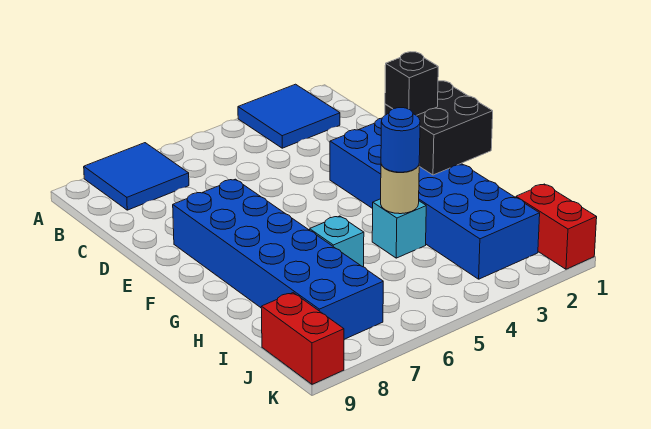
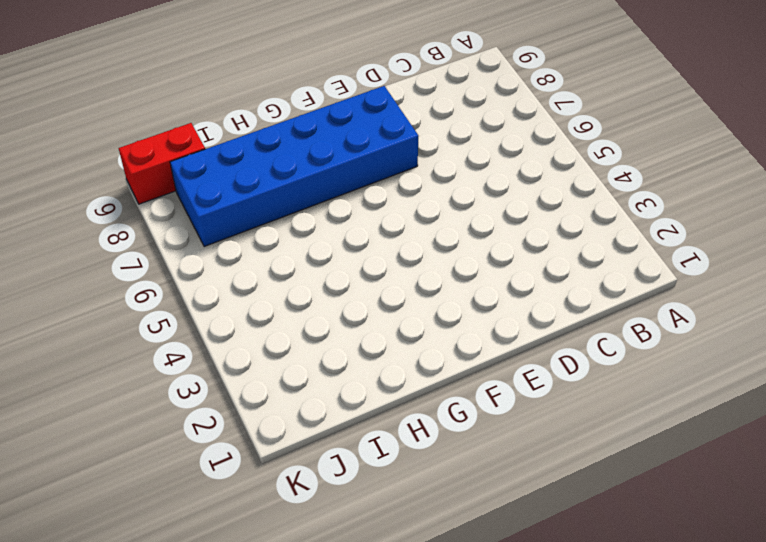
none -> blue tile A2:B3 level 1
none -> blue tile A7:B8 level 1
none -> blue brick E2:J3 level 1

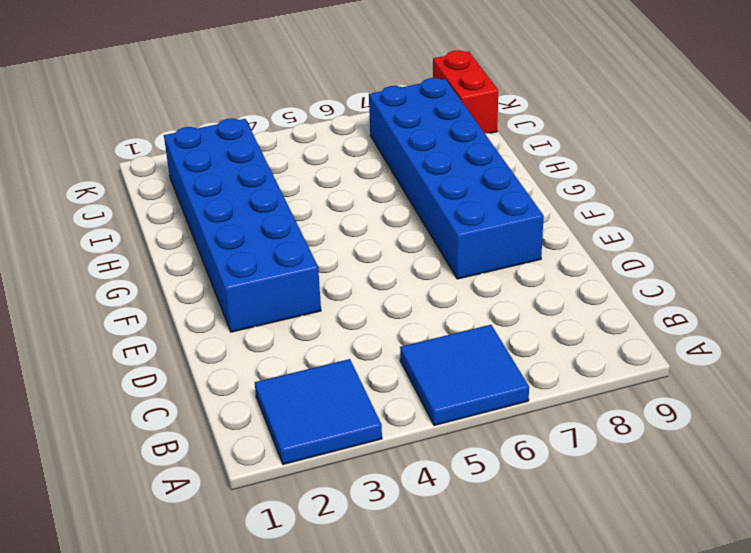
blue tile A5:B6 level 1 -> blue tile A7:B8 level 1
none -> cyan brick H4 level 1
none -> cyan brick H6 level 1
none -> red brick J1:K1 level 1

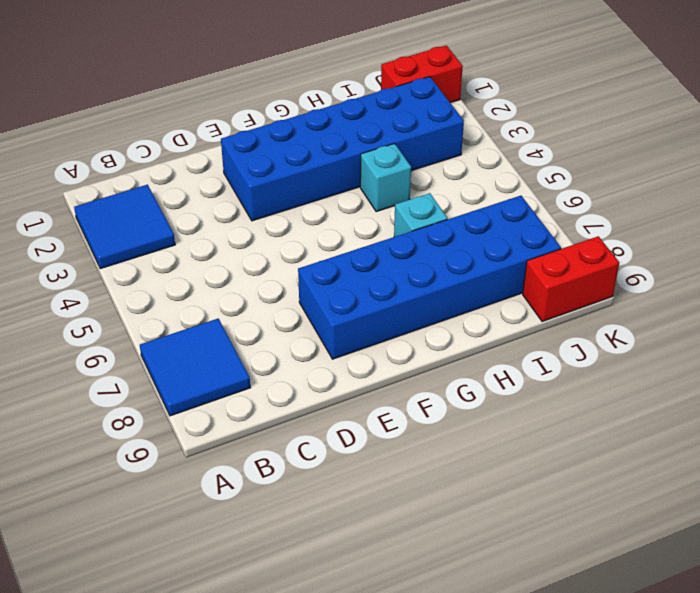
none -> black brick F1:G2 level 2
none -> tan round brick H4 level 2
none -> black brick F2 level 3

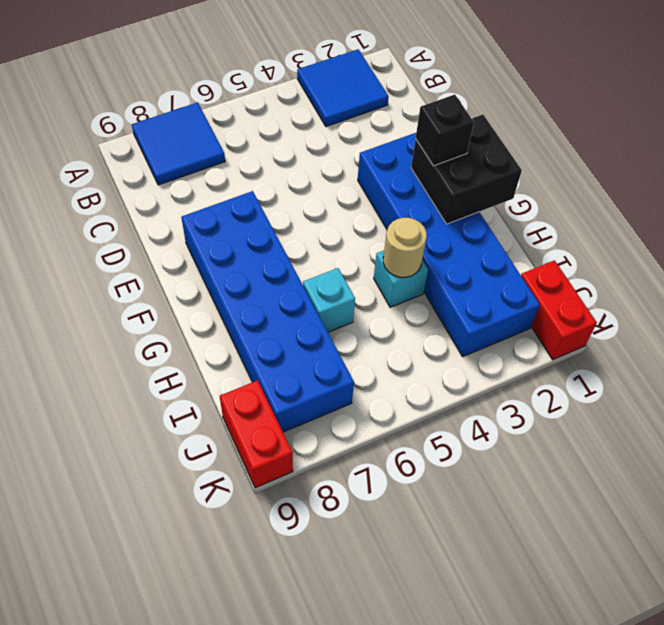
none -> blue round brick H4 level 3

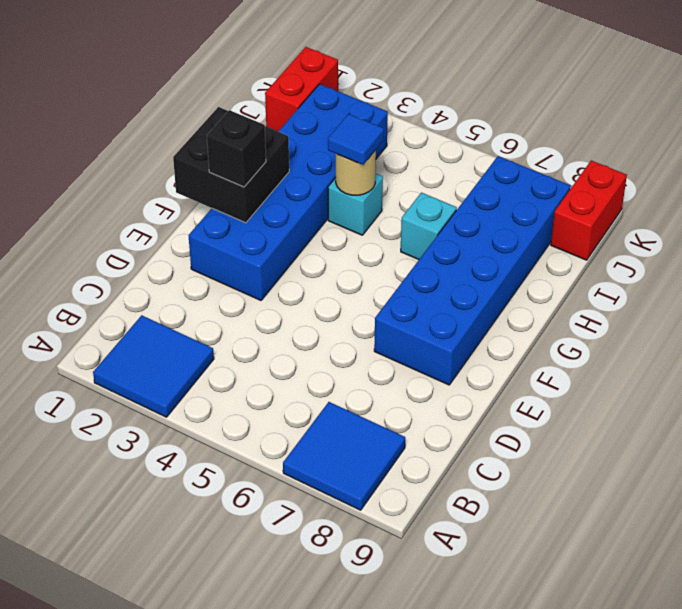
blue tile H4 level 3 -> blue round brick H4 level 3

